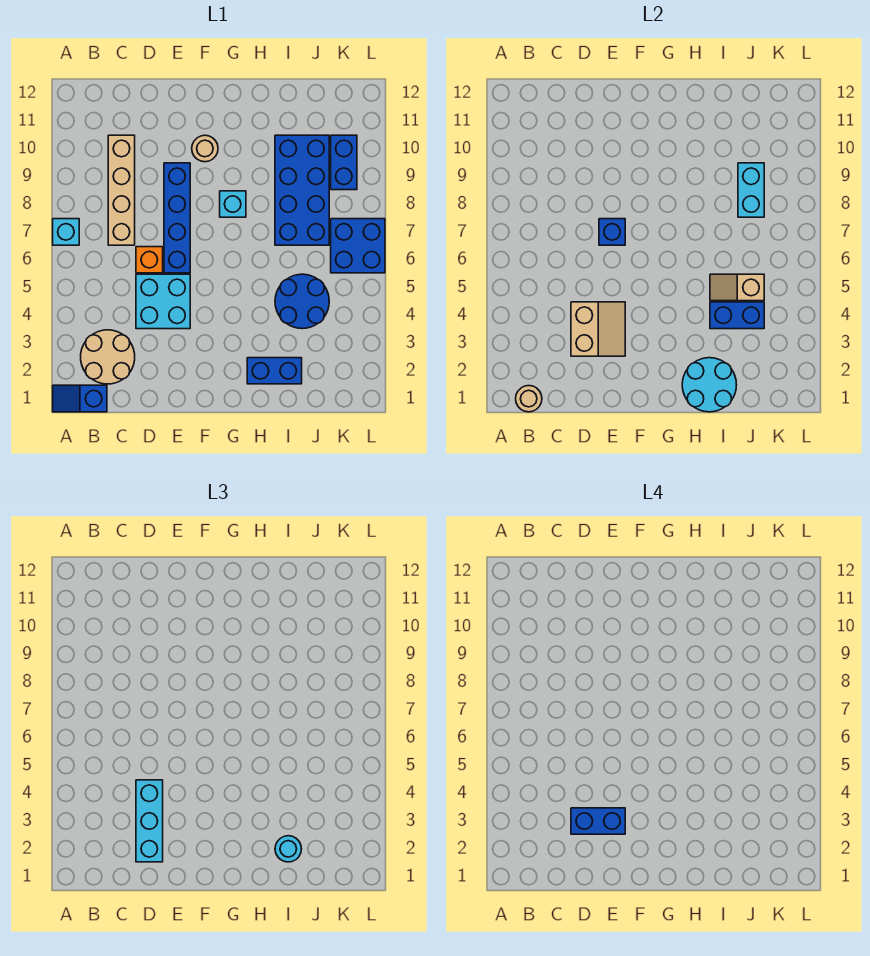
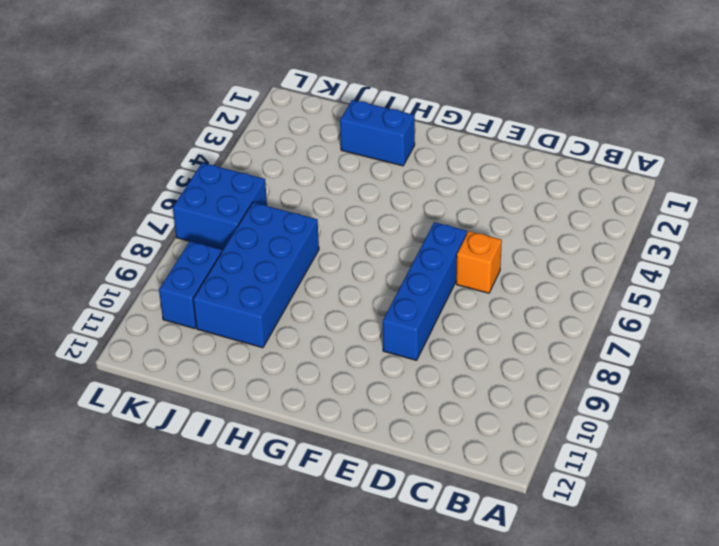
none -> blue slope A1:B1 level 1 top B
none -> cyan brick A7 level 1
none -> tan round brick B2:C3 level 1

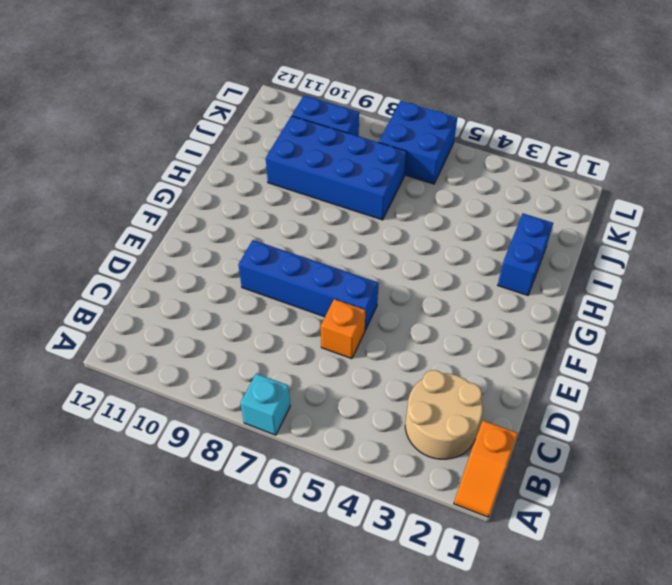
orange slope A1:B1 level 1 top B -> blue slope A1:B1 level 1 top B
none -> tan brick C7:C10 level 1
none -> cyan brick D4:E5 level 1
none -> tan round brick F10 level 1

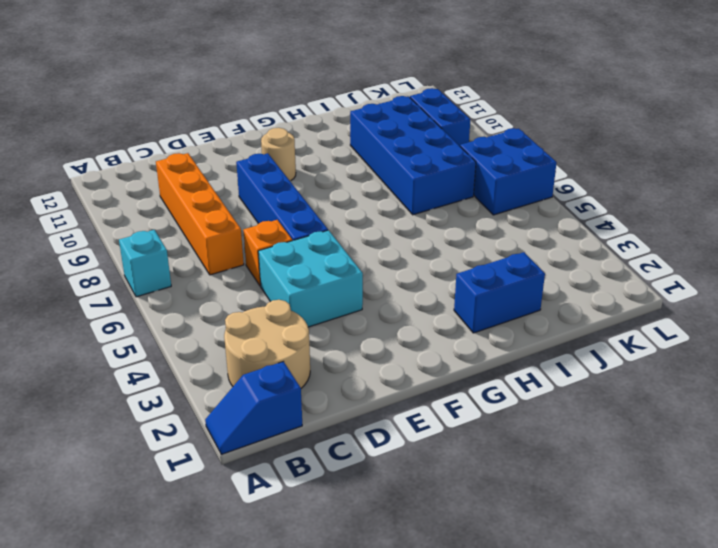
orange brick C7:C10 level 1 -> tan brick C7:C10 level 1
none -> cyan brick G8 level 1
none -> blue round brick I4:J5 level 1
none -> tan round brick B1 level 2

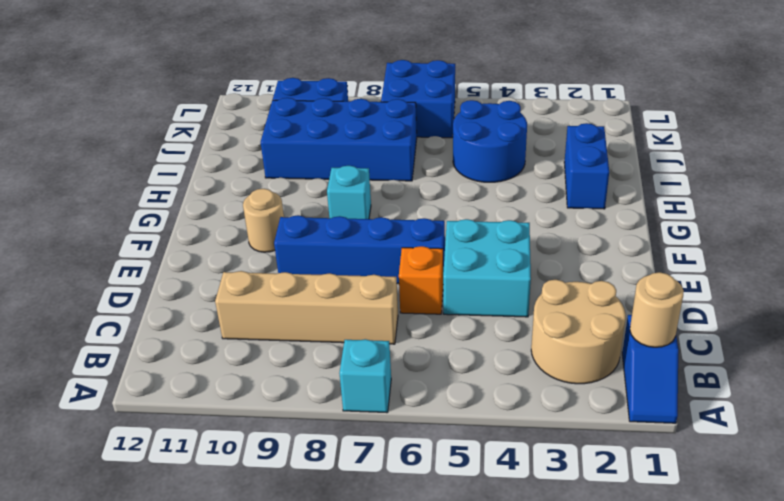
none -> tan slope D3:E4 level 2 top D
none -> blue brick E7 level 2
none -> cyan round brick H1:I2 level 2

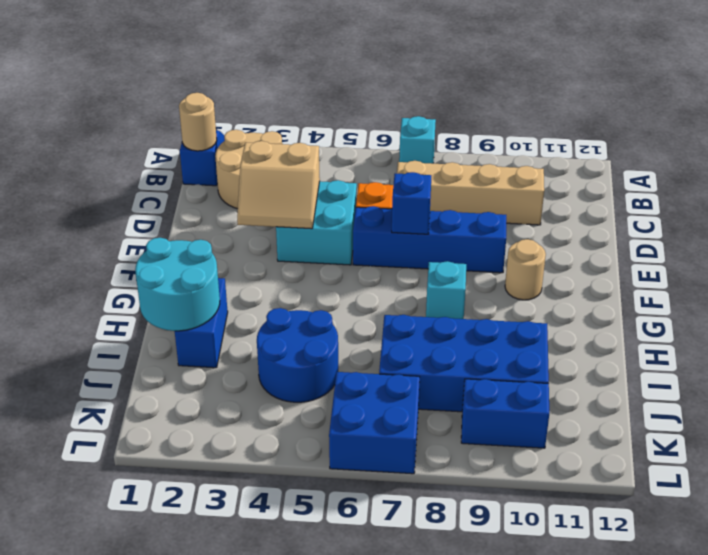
none -> blue brick I4:J4 level 2
none -> tan slope I5:J5 level 2 top J
none -> cyan brick J8:J9 level 2

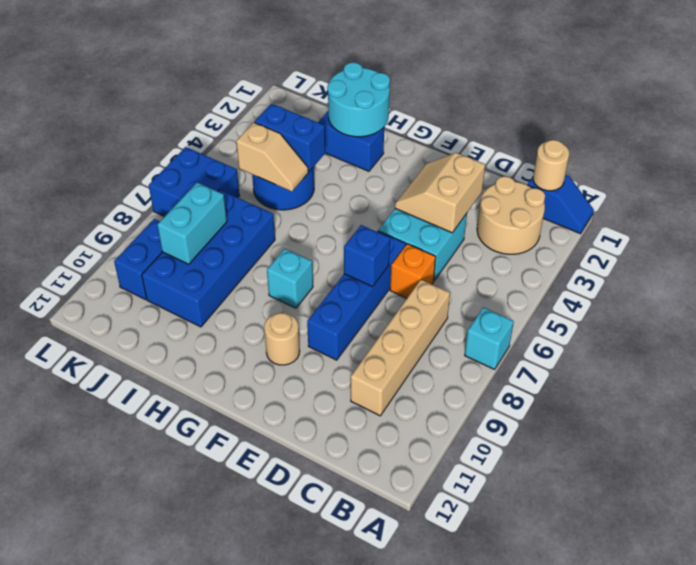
none -> cyan brick D2:D4 level 3
none -> cyan round brick I2 level 3
none -> blue brick D3:E3 level 4

